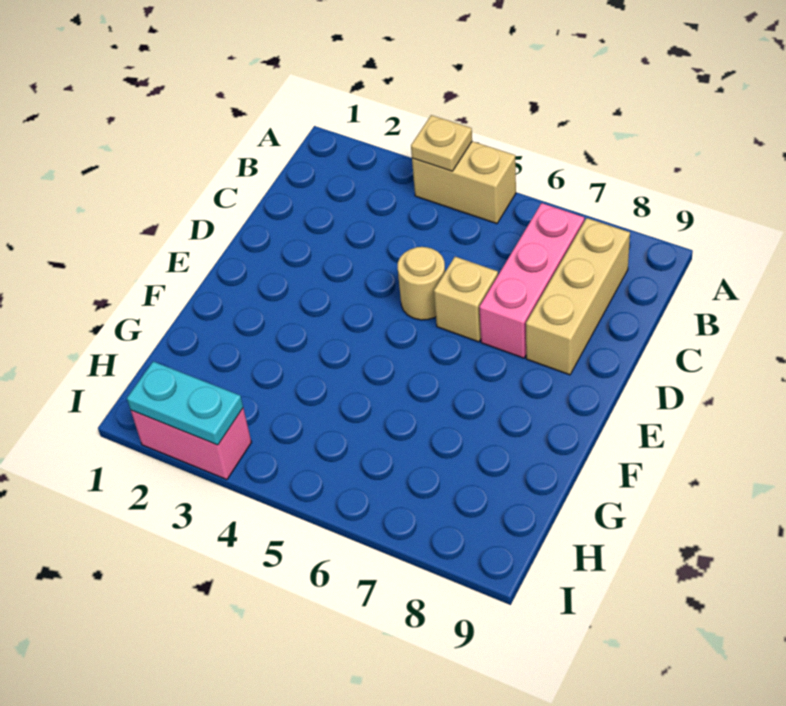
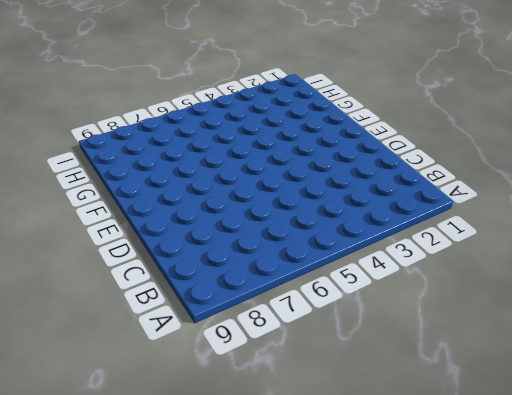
none -> tan brick A4:A5 level 1
none -> pink brick B7:D7 level 1

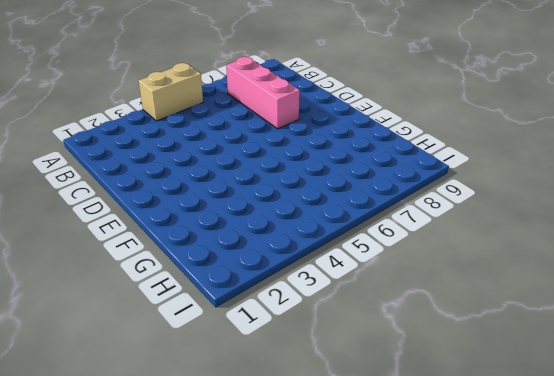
none -> tan brick B8:D8 level 1
none -> tan round brick D5 level 1

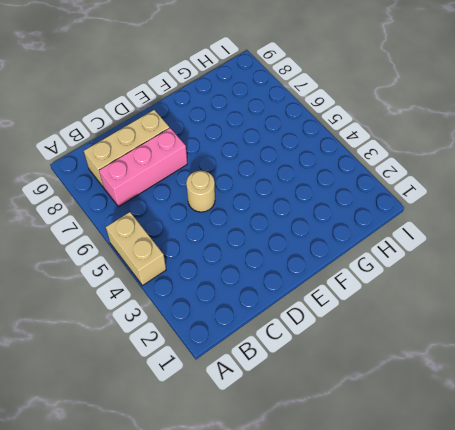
none -> tan brick D6 level 1
none -> pink brick I2:I3 level 1

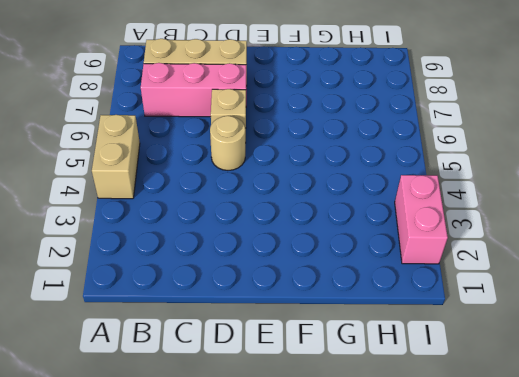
none -> tan plate A4 level 2
none -> cyan plate I2:I3 level 2

